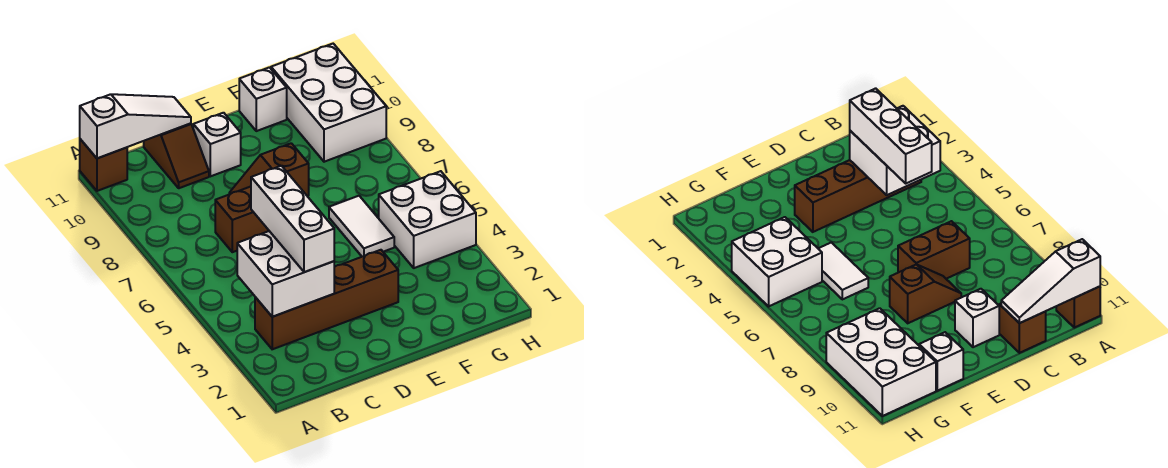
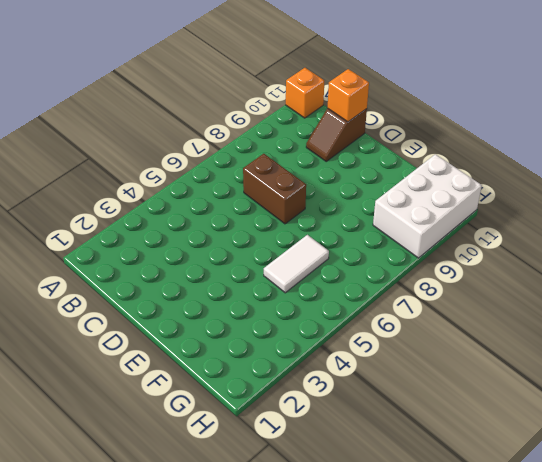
orange brick A11 level 1 -> brown brick A11 level 1
orange brick C11 level 2 -> white slope A11:C11 level 2 top A
none -> brown brick B3:E3 level 1
none -> brown slope D8:E8 level 1 top E
none -> white brick D10 level 1

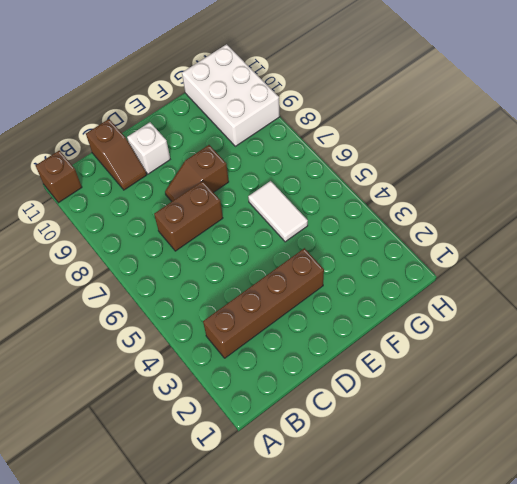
none -> white brick F11 level 1
none -> white brick G4:H5 level 1
none -> white slope A11:C11 level 2 top A

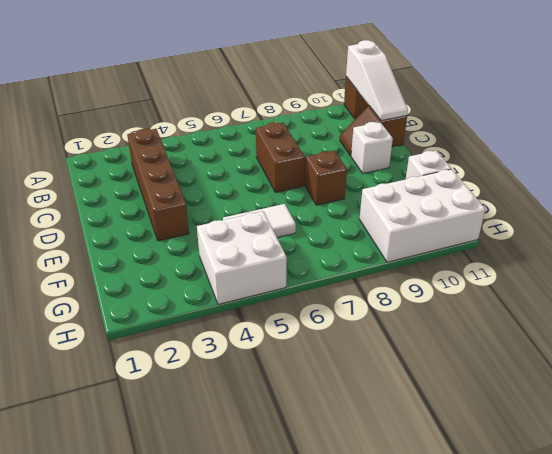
none -> white brick B3:C4 level 2
none -> white brick C3:C5 level 3

